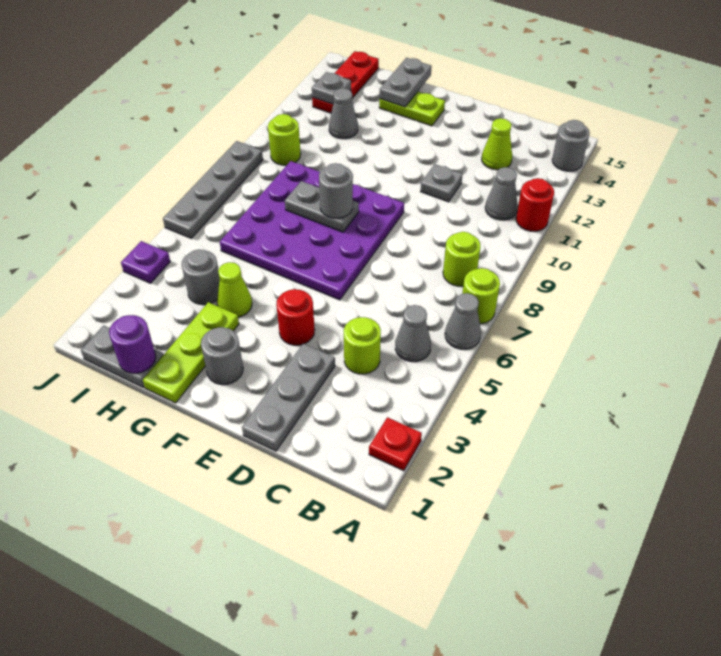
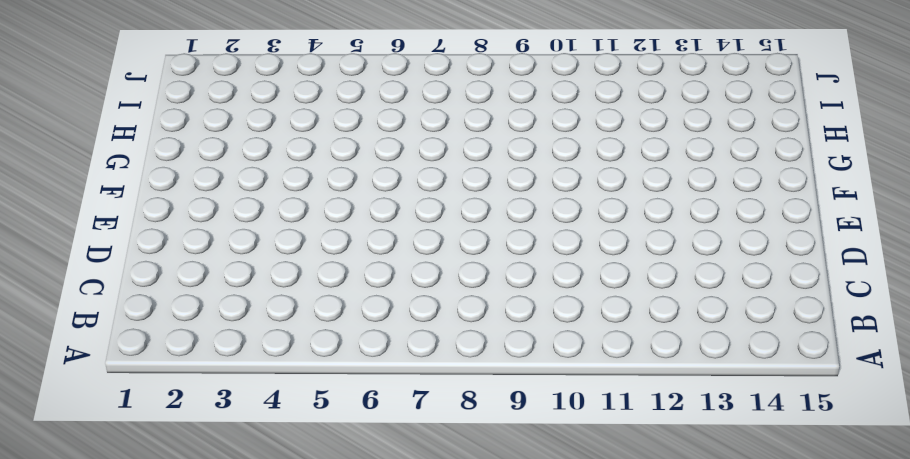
none -> red plate A2 level 1
none -> grey cone A6 level 1
none -> lime round brick A7 level 1
none -> red round brick A11 level 1

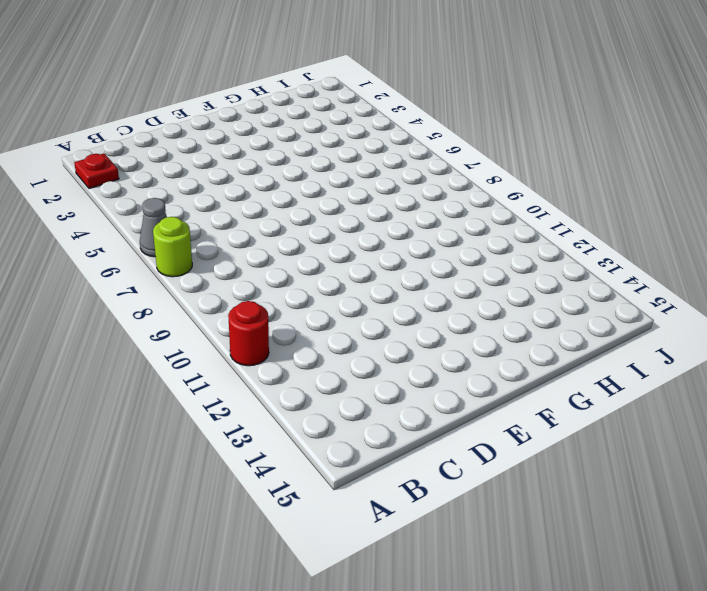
none -> grey round brick A14 level 1
none -> grey cone B5 level 1
none -> lime round brick B8 level 1
none -> grey cone B11 level 1

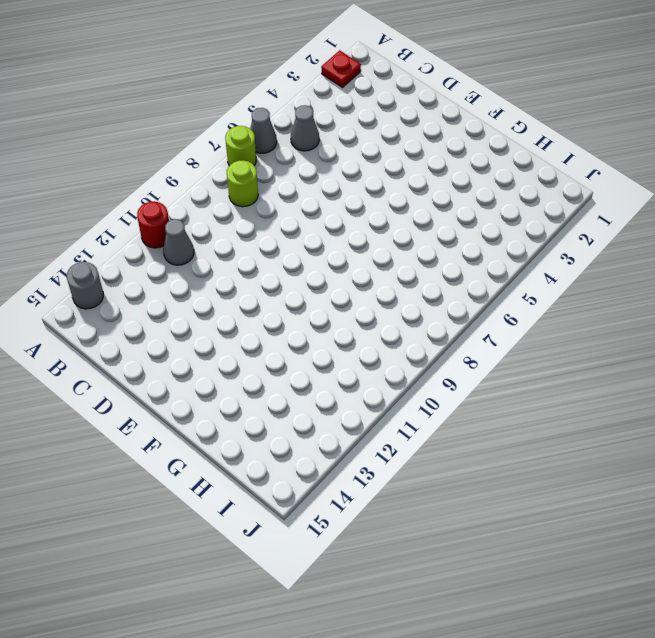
none -> lime round brick C4 level 1
none -> lime cone C13 level 1
none -> grey plate D1:D3 level 1
none -> grey plate D11 level 1

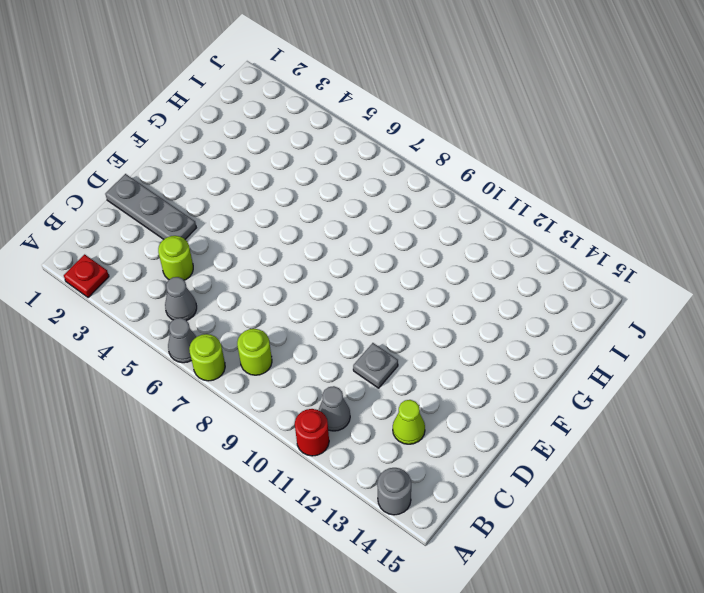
none -> red round brick E4 level 1
none -> purple plate E6:H9 level 1
none -> grey round brick F2 level 1
none -> lime plate F14:G14 level 1

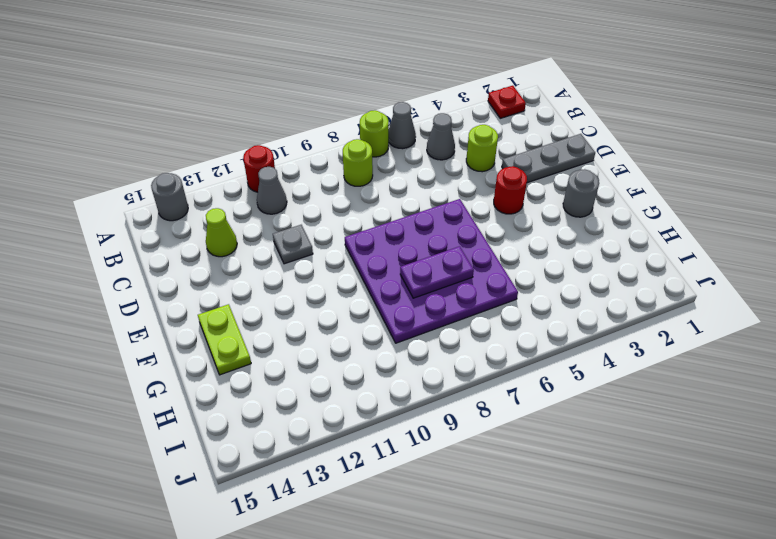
purple plate G7:G8 level 2 -> grey plate F8:G8 level 2
none -> lime plate G1:G3 level 1
none -> lime cone G4 level 1
none -> grey plate H1:I1 level 1
none -> grey round brick H4 level 1

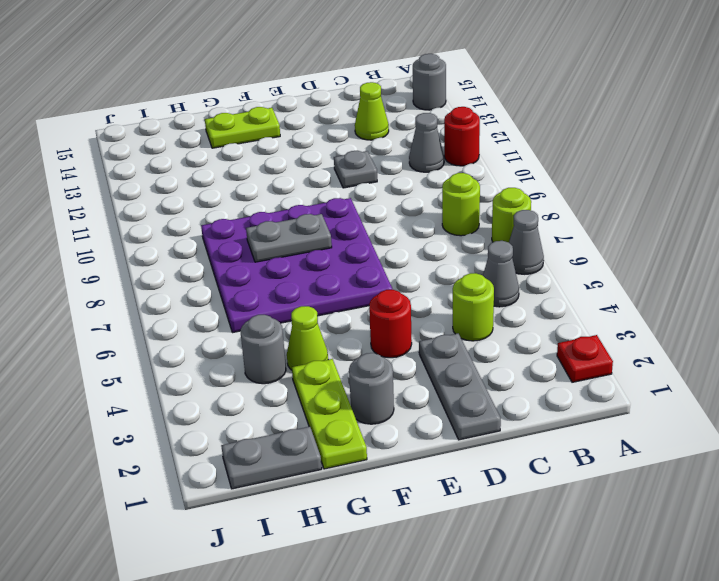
none -> grey cone H12 level 1
none -> lime round brick I10 level 1
none -> red plate I13:I15 level 1
none -> purple plate J4 level 1

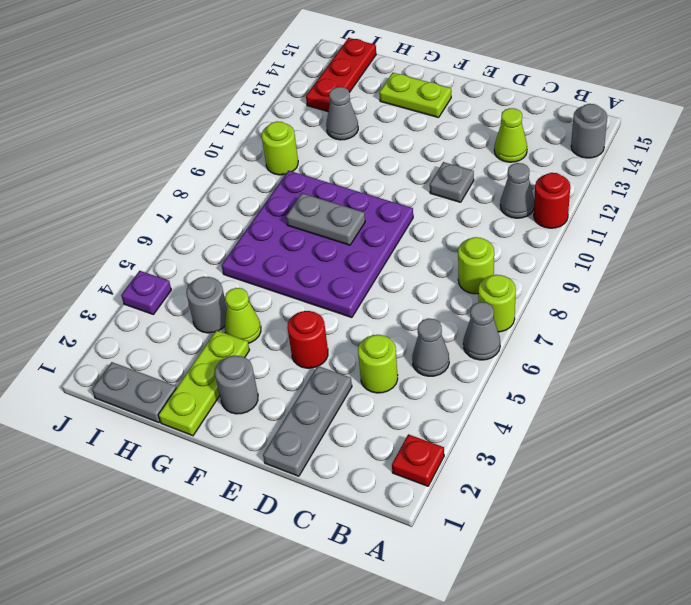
none -> grey plate J6:J9 level 1
none -> grey plate G14:G15 level 2
none -> purple round brick H1 level 2
none -> grey plate I13 level 2

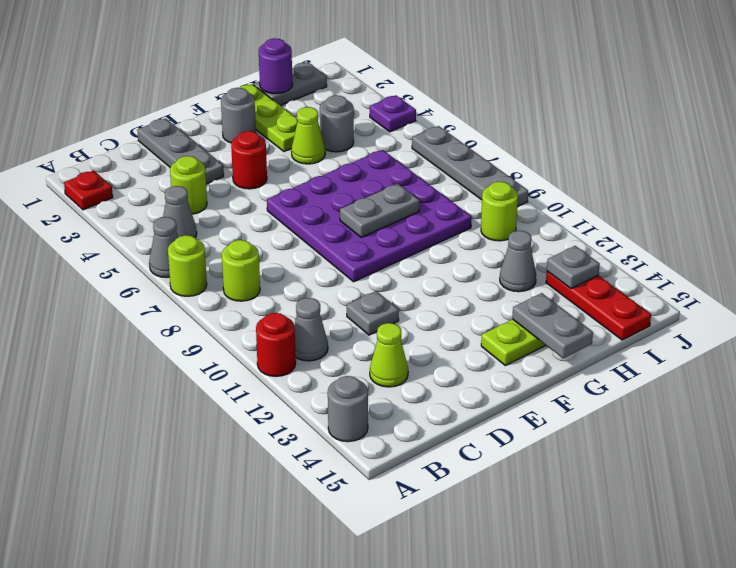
none -> grey round brick F8 level 3

